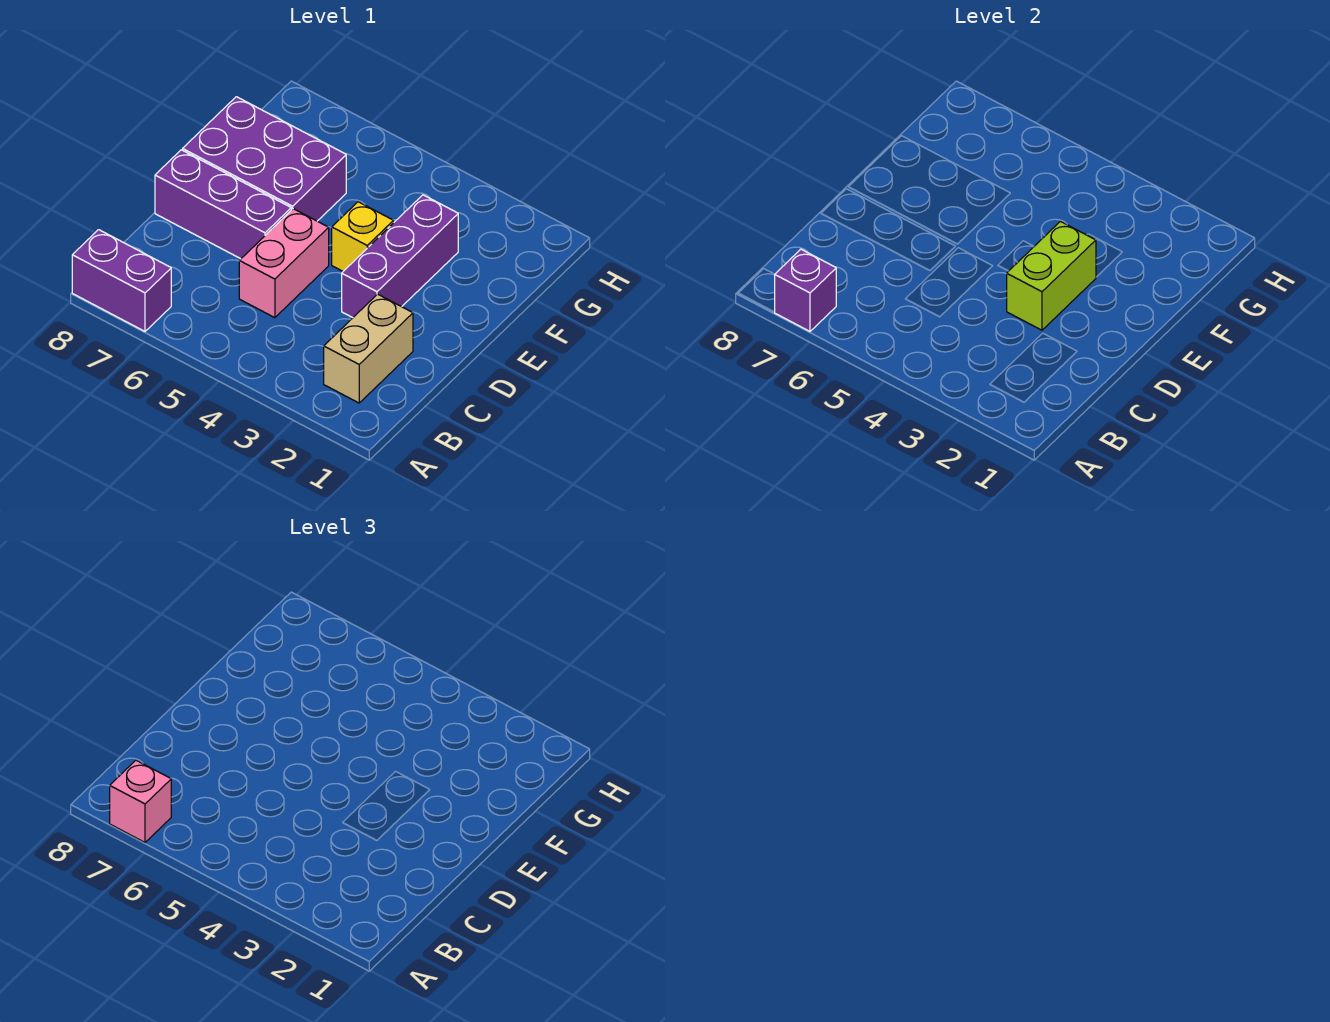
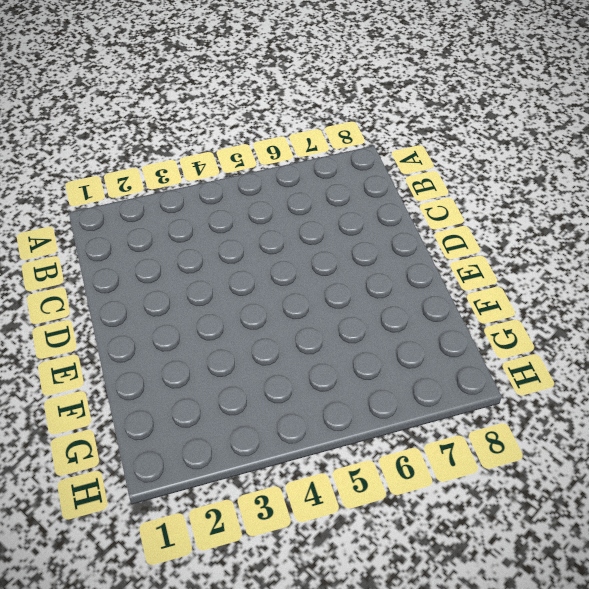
none -> purple brick A7:A8 level 1
none -> tan brick B2:C2 level 1

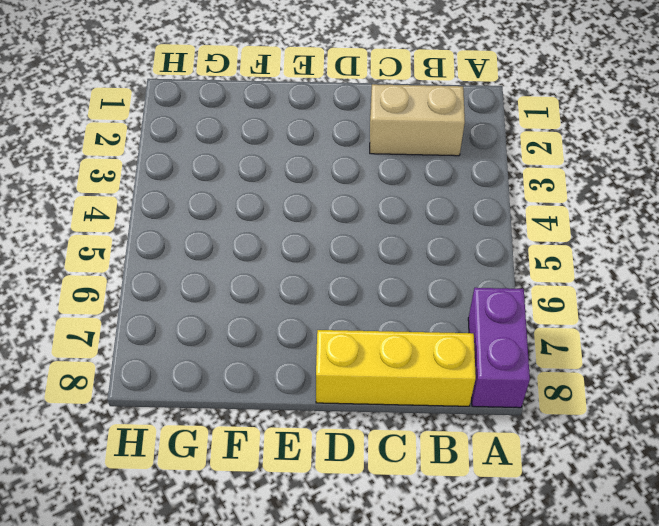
yellow brick B8:D8 level 1 -> purple brick D6:D8 level 1
none -> pink brick C5:D5 level 1
none -> purple brick D3:F3 level 1

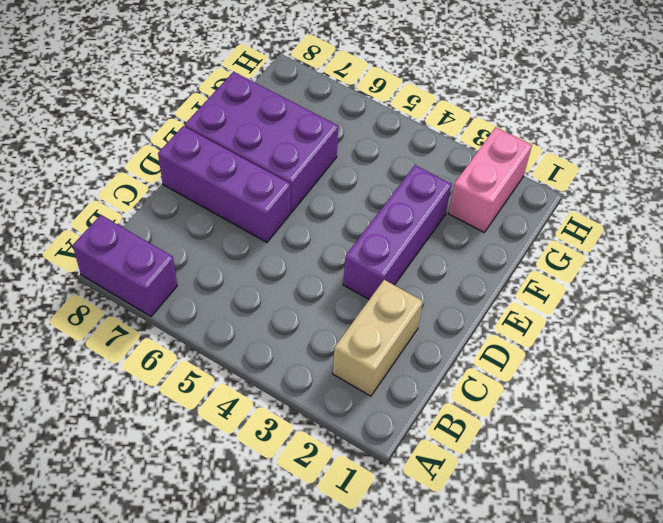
pink brick G2:H2 level 1 -> pink brick C5:D5 level 1
none -> yellow brick E4 level 1
none -> purple brick A7 level 2

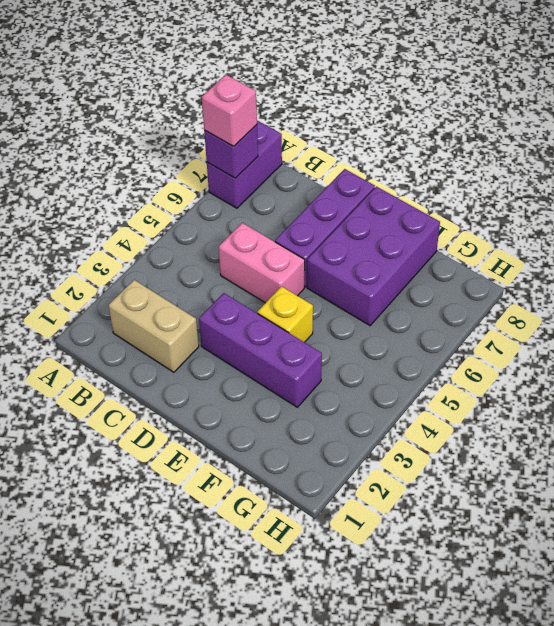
none -> lime brick D3:E3 level 2

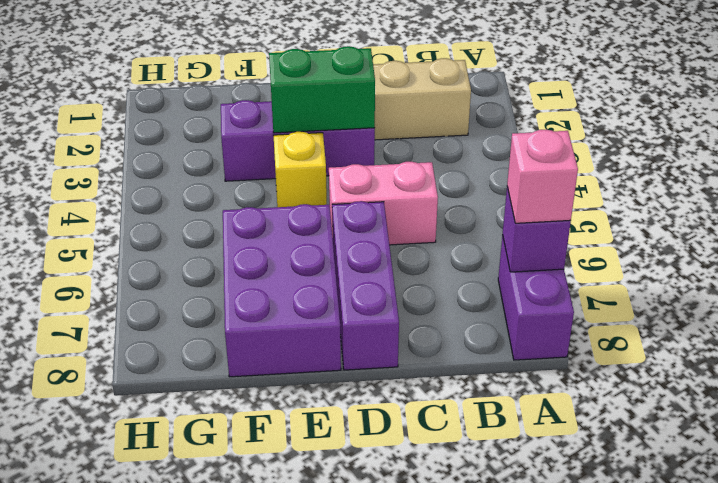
green brick D3:E3 level 2 -> lime brick D3:E3 level 2

